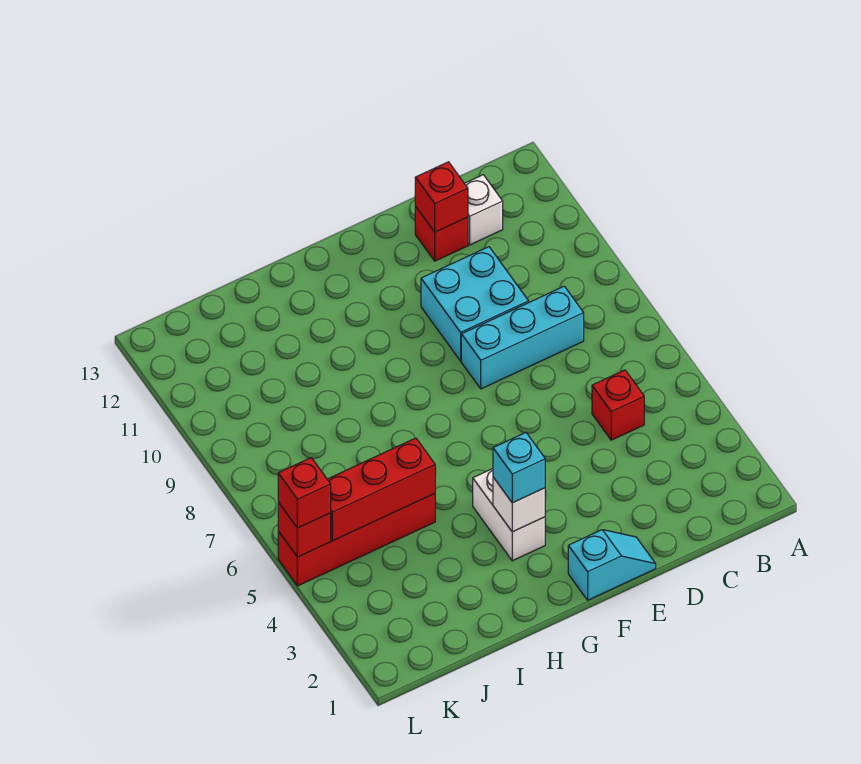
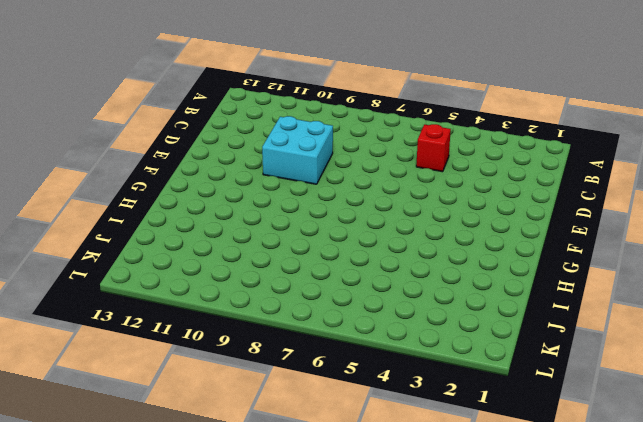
none -> cyan brick C8:E8 level 1
none -> white brick C12 level 1
none -> red brick D12 level 1

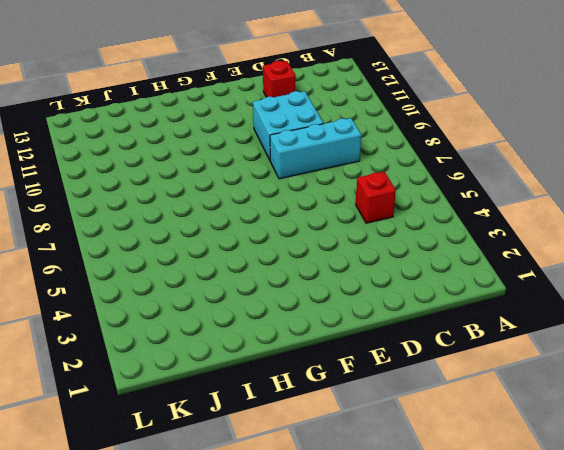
none -> white brick C12 level 1
none -> cyan slope E1:F1 level 1 top F
none -> white brick G3:G4 level 1

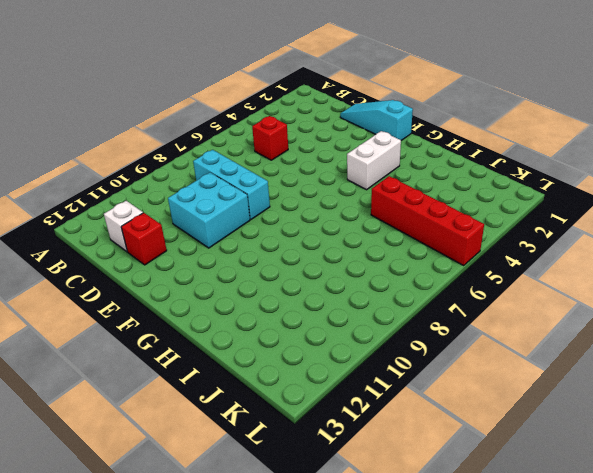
cyan slope D1:F1 level 1 top F -> cyan slope E1:F1 level 1 top F
none -> red brick D12 level 2
none -> white brick G3 level 2
none -> red brick I5:K5 level 2

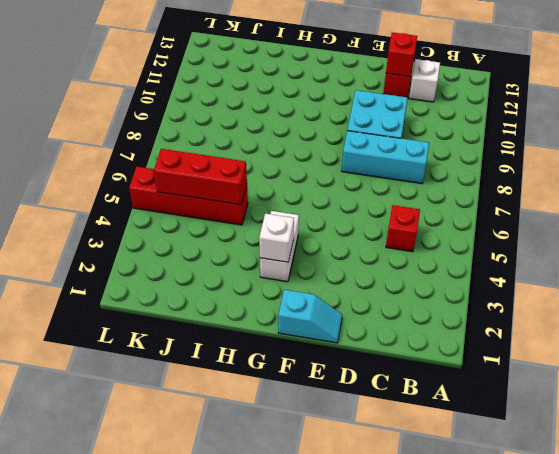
none -> red brick L5 level 2
none -> cyan brick G3 level 3
none -> red brick L5 level 3

